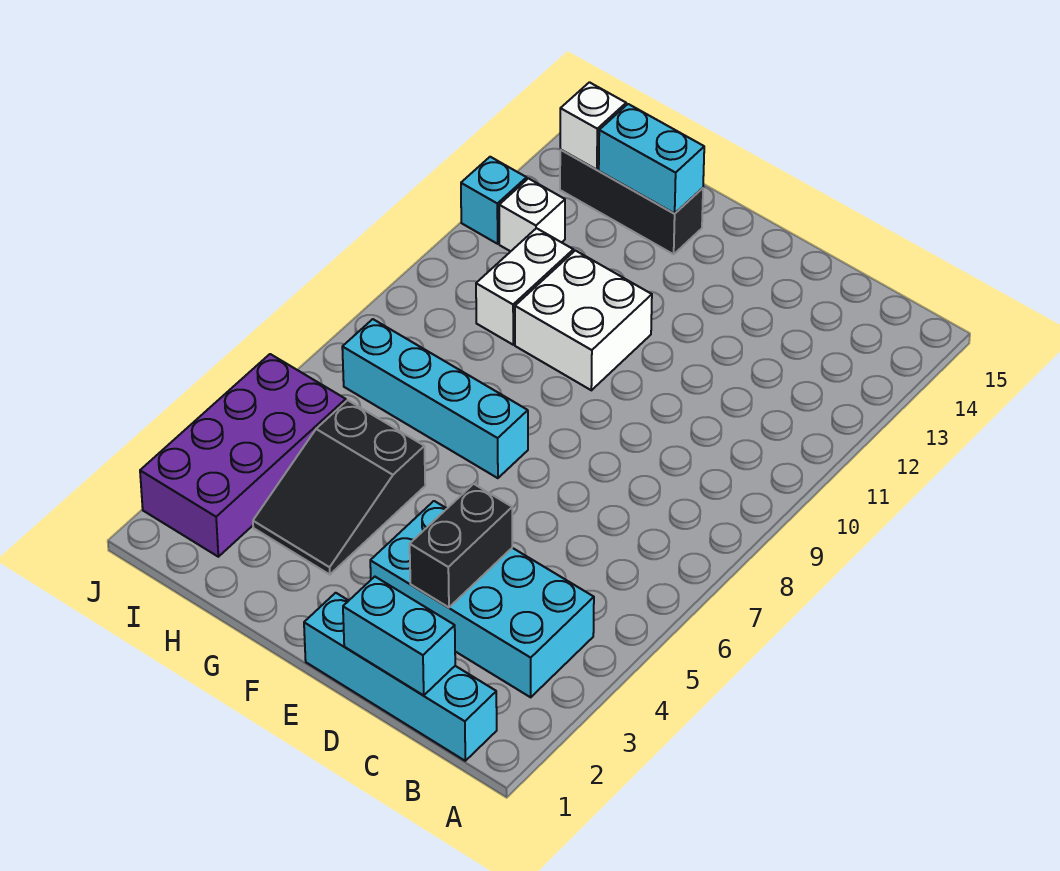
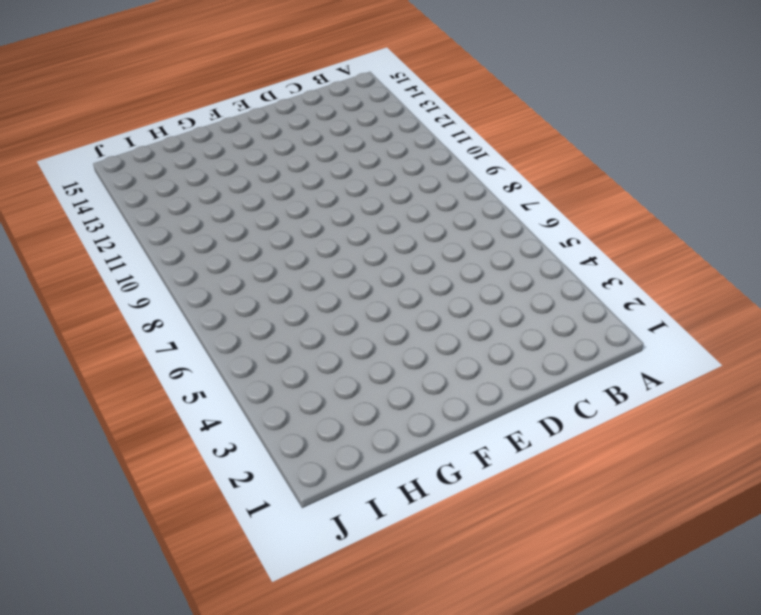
none -> cyan brick B1:E1 level 1
none -> cyan brick B3:E4 level 1
none -> cyan brick F7:I7 level 1

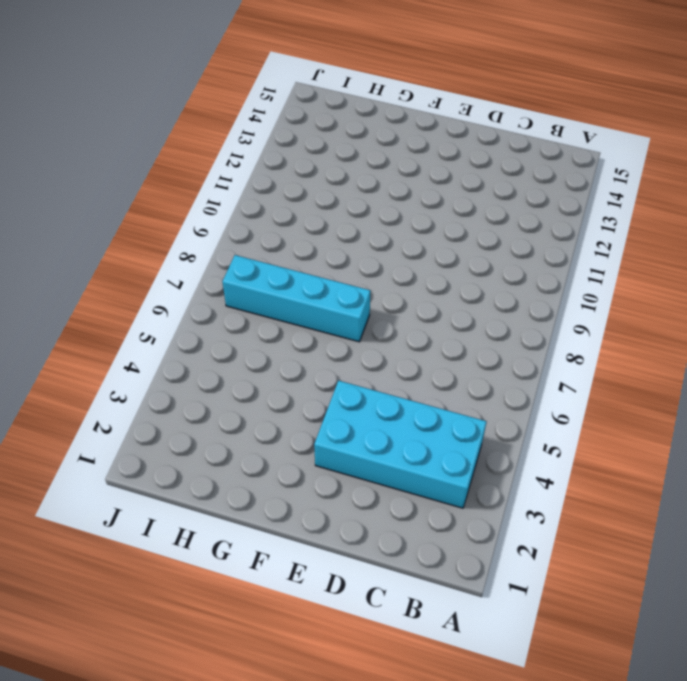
none -> cyan brick B1:E1 level 1
none -> white brick F10:G11 level 1
none -> black slope G3:H5 level 1 top 5

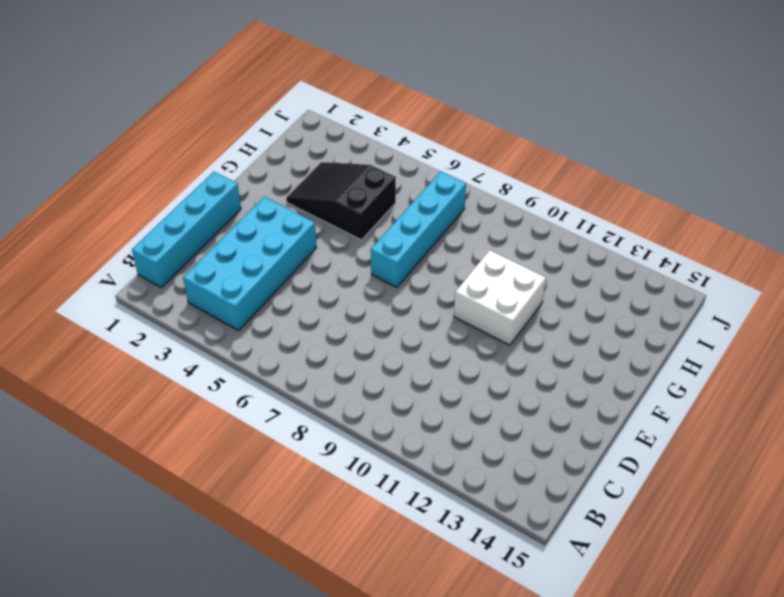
none -> black brick G14:I14 level 1
none -> white brick H10:H11 level 1
none -> purple brick I2:J5 level 1

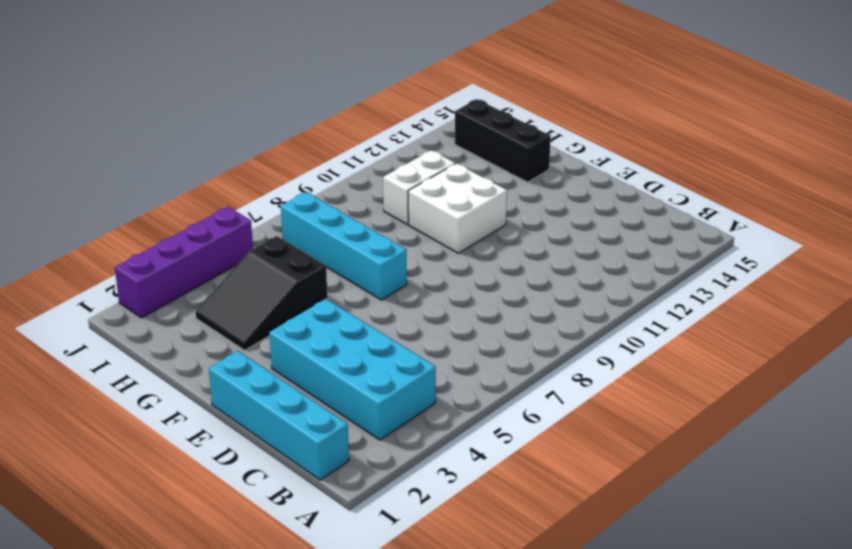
purple brick J2:J5 level 1 -> purple brick I2:J5 level 1
none -> white brick I12 level 1
none -> cyan brick J12 level 1
none -> cyan brick C1:D1 level 2

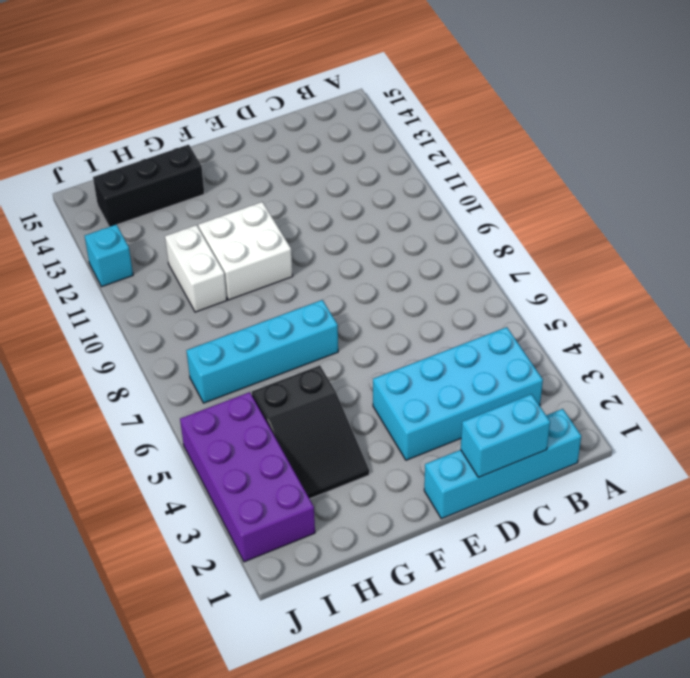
none -> white brick I12 level 1
none -> black brick D3:D4 level 2
none -> cyan brick G14:H14 level 2

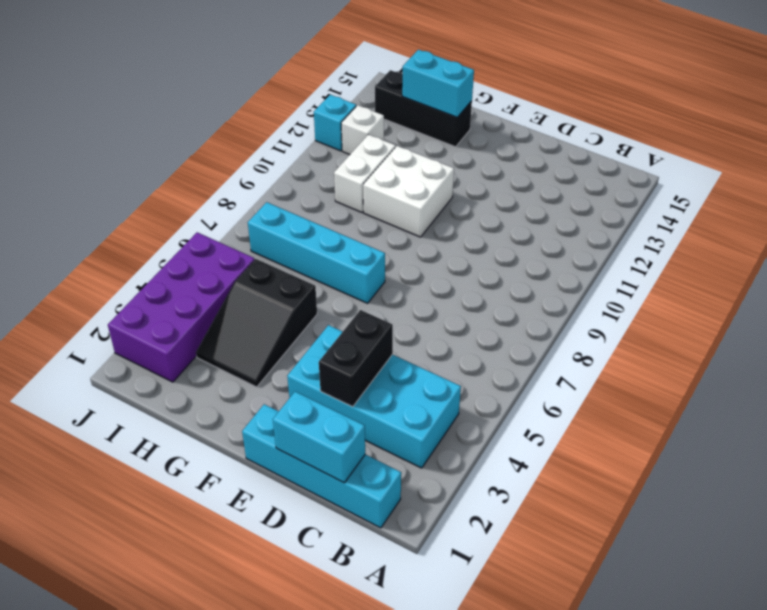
none -> white brick I14 level 2

